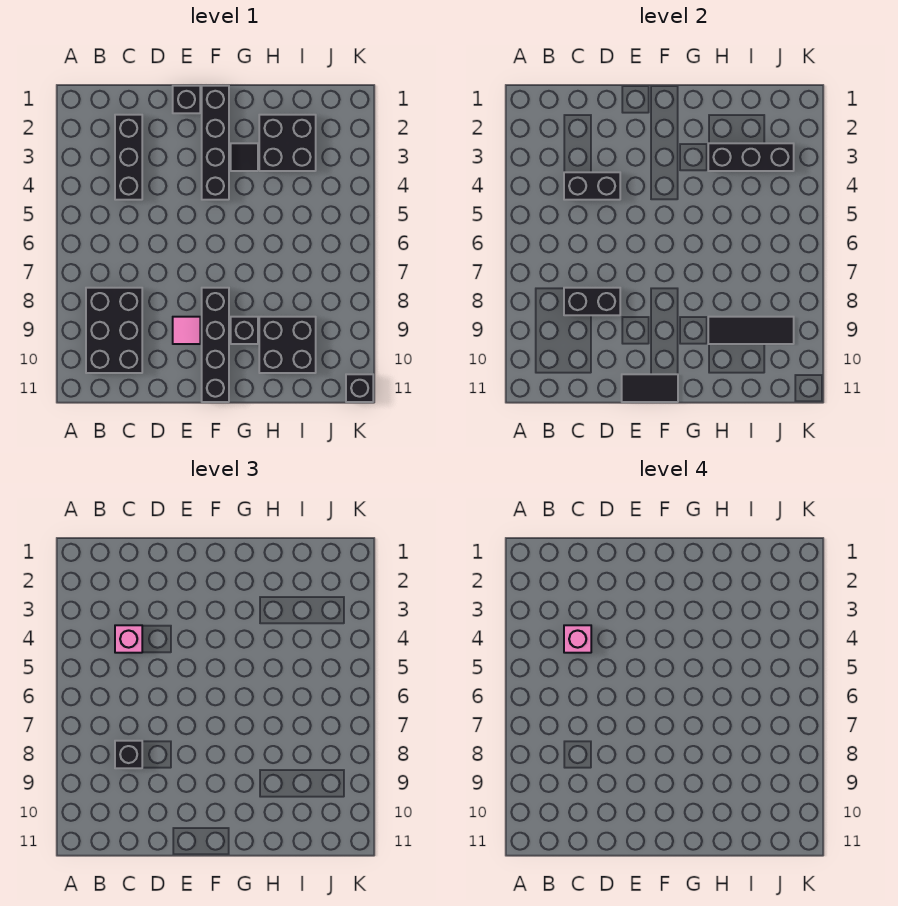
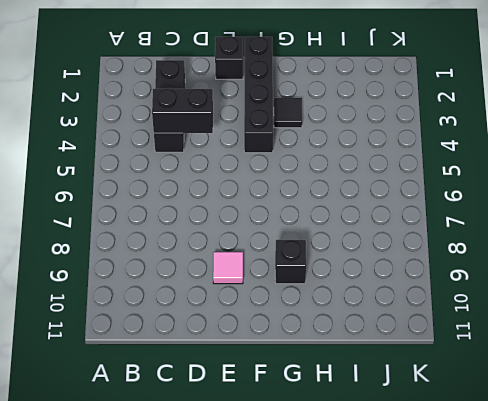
none -> black brick B8:C10 level 1
none -> black brick F8:F11 level 1
none -> black brick H2:I3 level 1

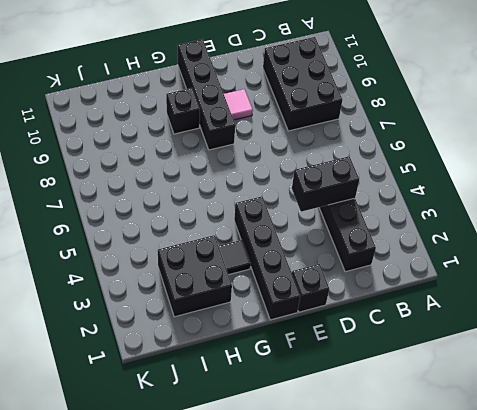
none -> black brick H9:I10 level 1
none -> black brick K11 level 1
none -> black brick C8:D8 level 2

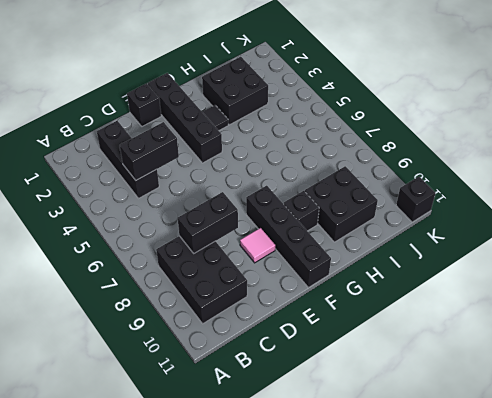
none -> black tile E11:F11 level 2
none -> black brick H3:J3 level 2
none -> black tile H9:J9 level 2

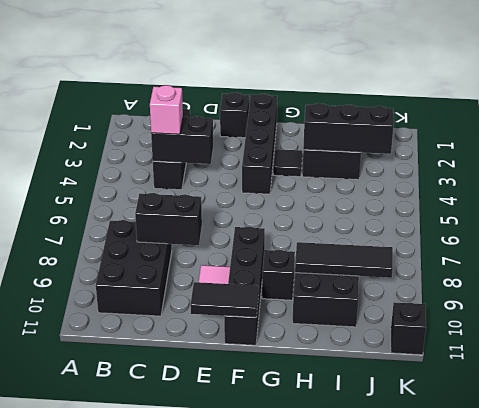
none -> black brick C8 level 3
none -> pink brick C4 level 4

